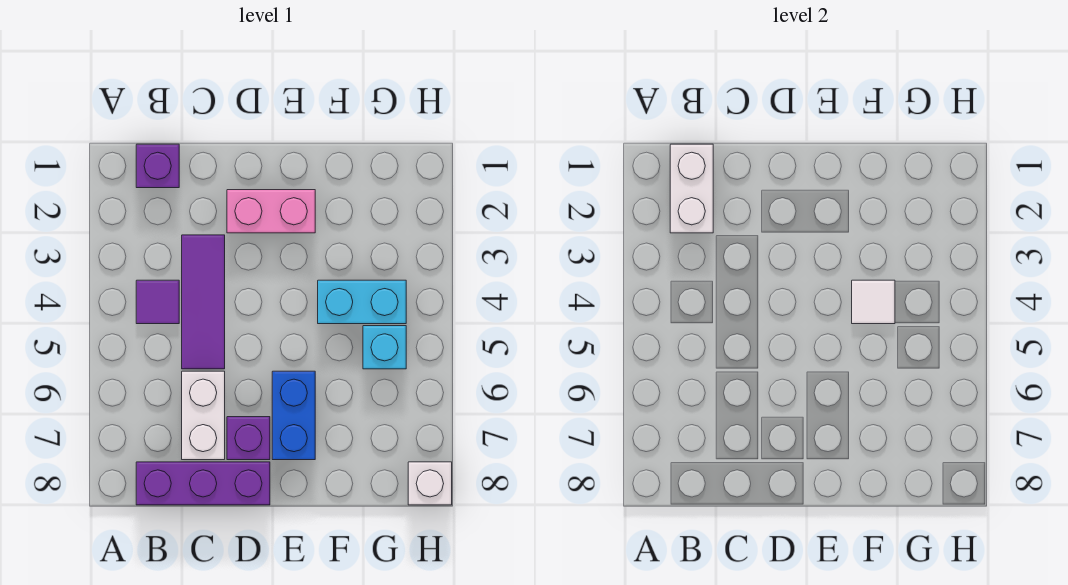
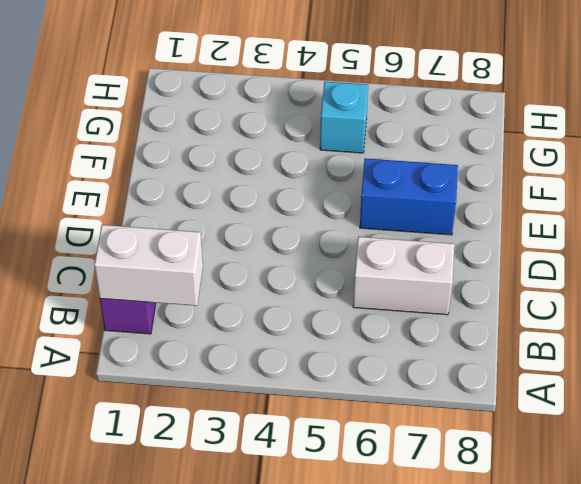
none -> purple tile B4 level 1
none -> purple brick B8:D8 level 1
none -> purple tile C3:C5 level 1

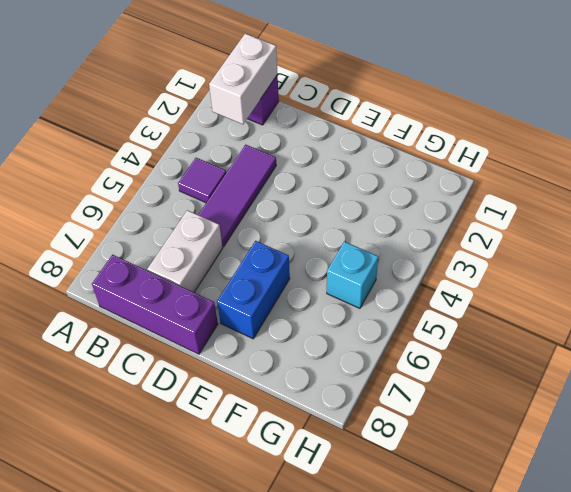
none -> pink brick D2:E2 level 1
none -> purple brick D7 level 1
none -> cyan brick F4:G4 level 1

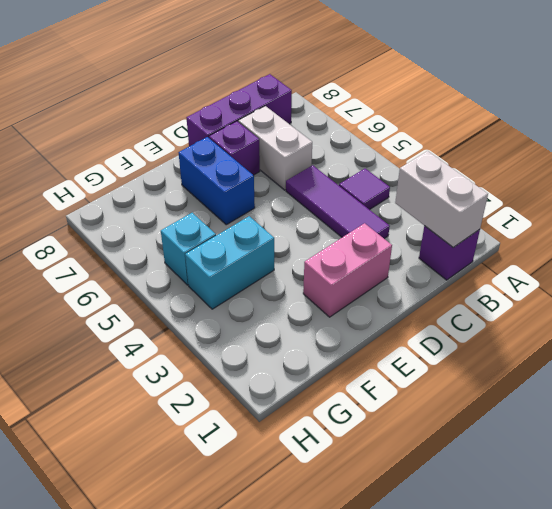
none -> white brick H8 level 1
none -> white tile F4 level 2

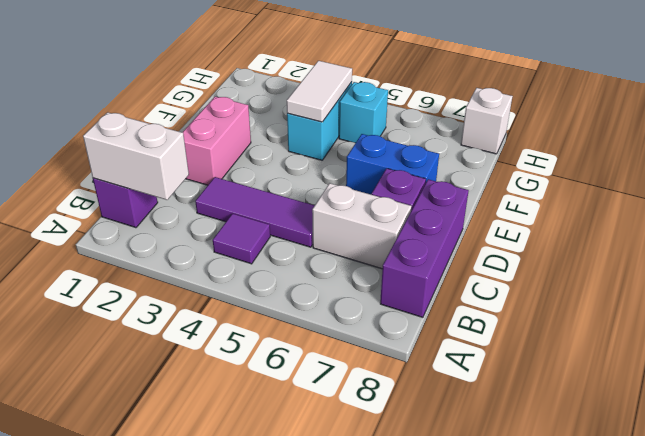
white tile F4:G4 level 2 -> white tile F4 level 2

